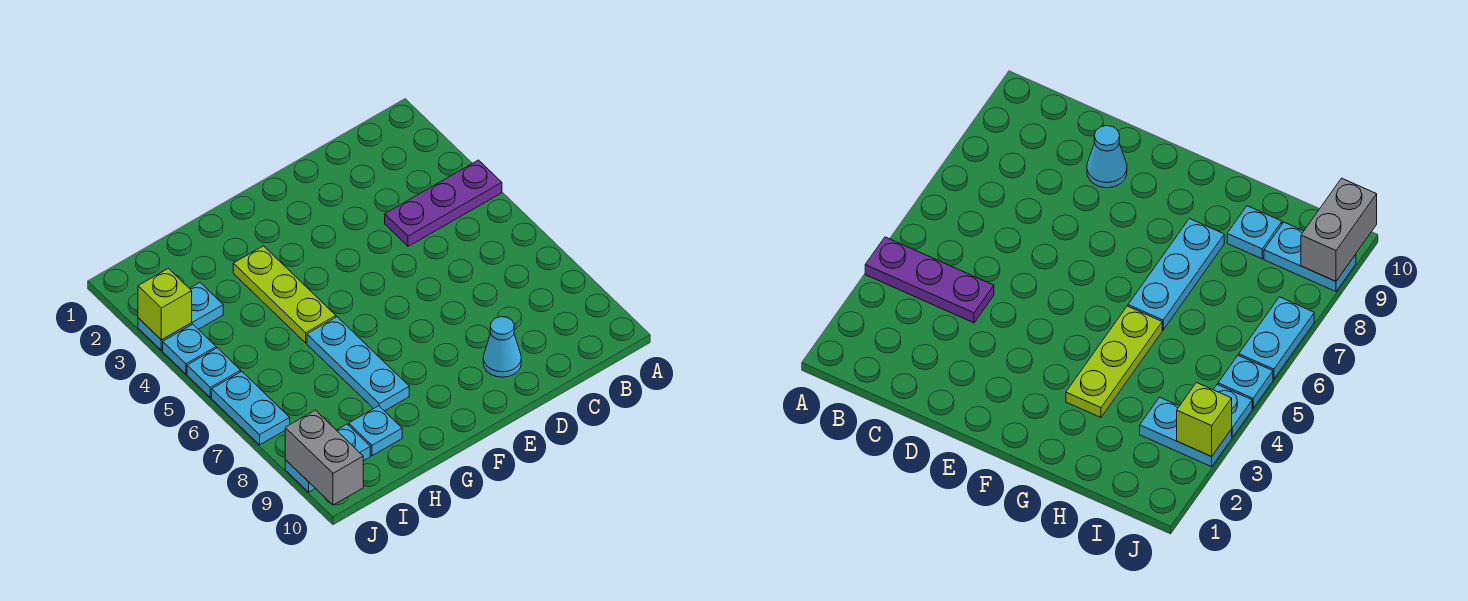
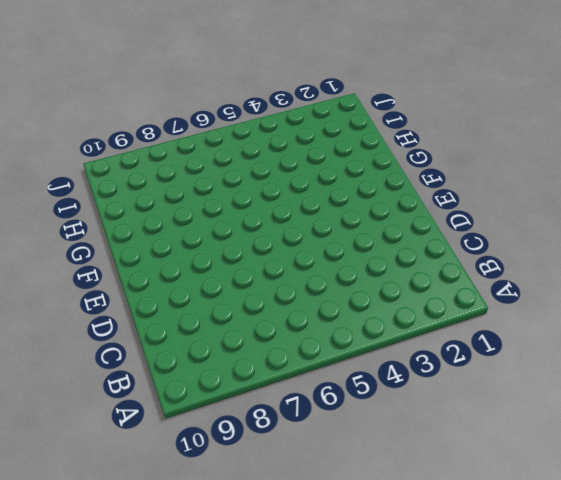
none -> purple plate A4:C4 level 1
none -> cyan cone D9 level 1
none -> lime plate G3:G5 level 1

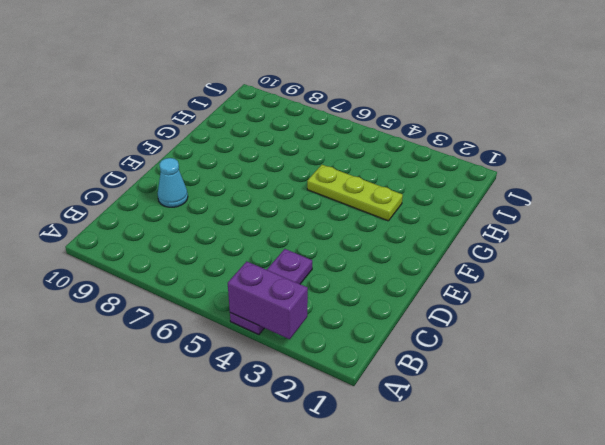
purple brick A3:A4 level 2 -> none
none -> cyan plate G6:G8 level 1
none -> cyan plate H9 level 1
none -> cyan plate I3:J3 level 1

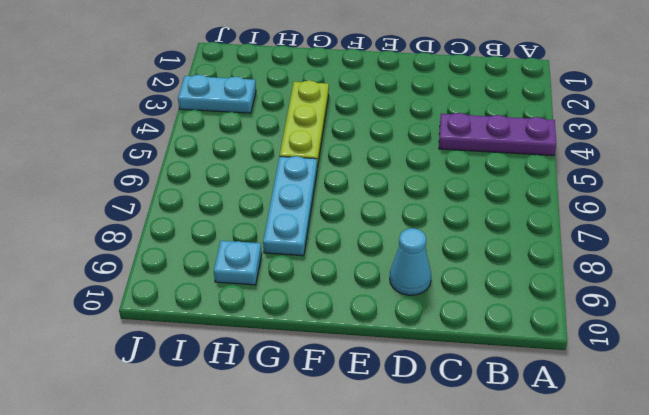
none -> cyan plate I9:J9 level 1
none -> cyan plate J4 level 1
none -> cyan plate J5 level 1

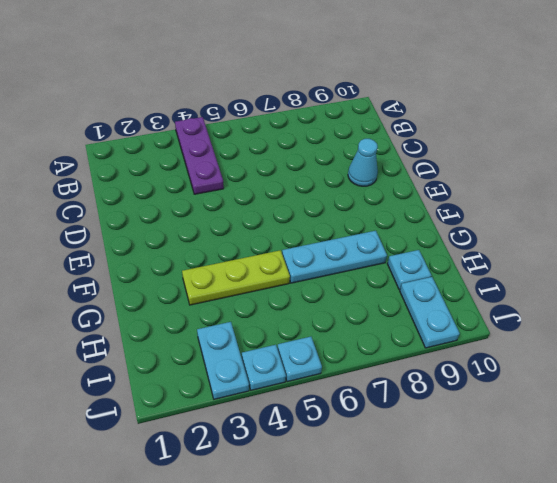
none -> cyan plate J6:J7 level 1
none -> lime brick J3 level 2
none -> grey brick J9:J10 level 2

